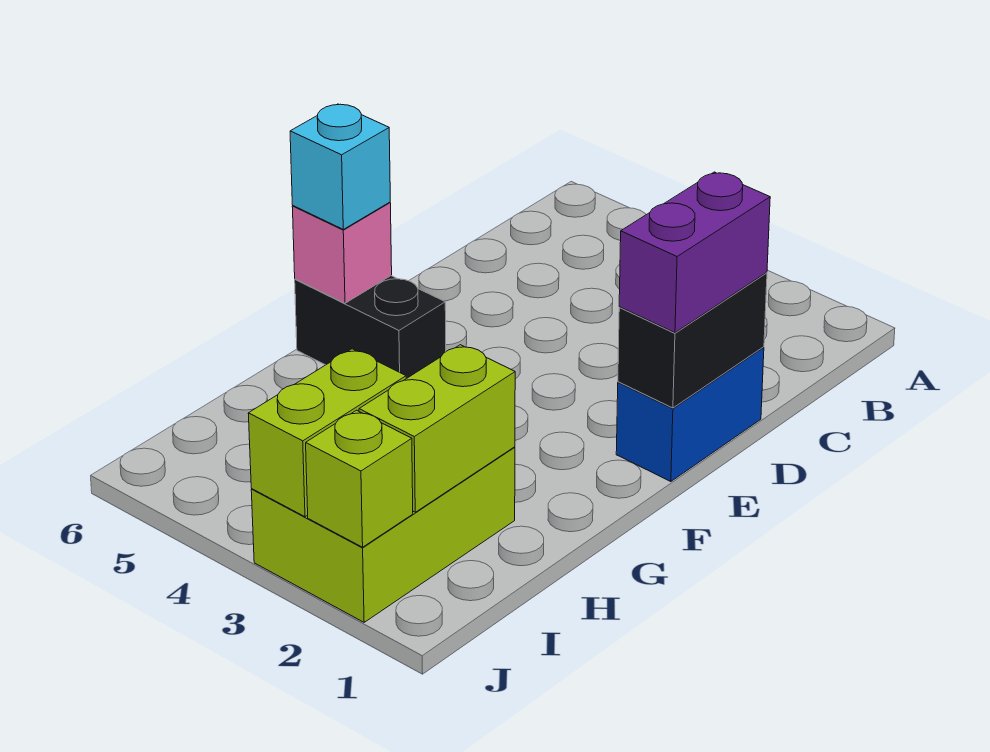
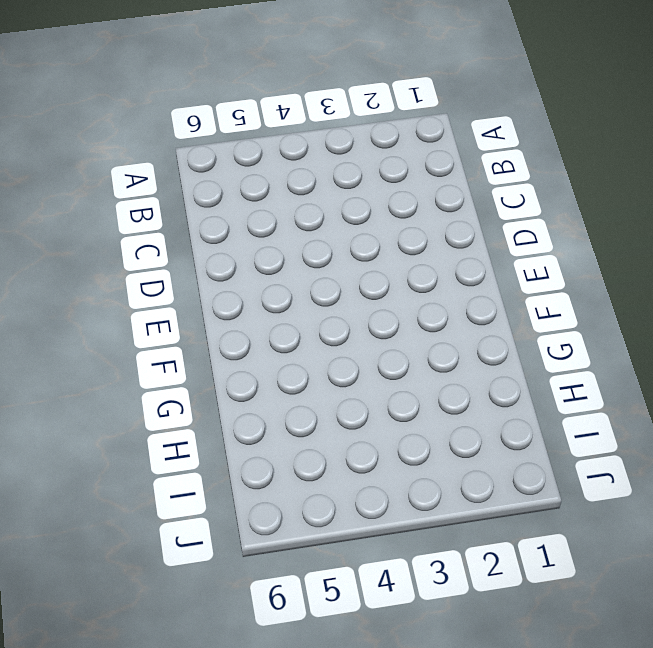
none -> blue brick D1:E1 level 1
none -> black brick F5:F6 level 1

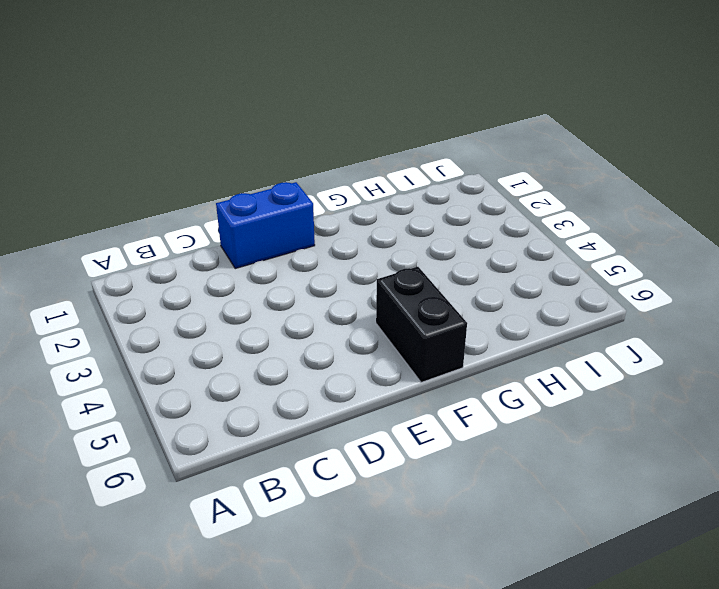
none -> lime brick H2:J3 level 1
none -> black brick D1:E1 level 2

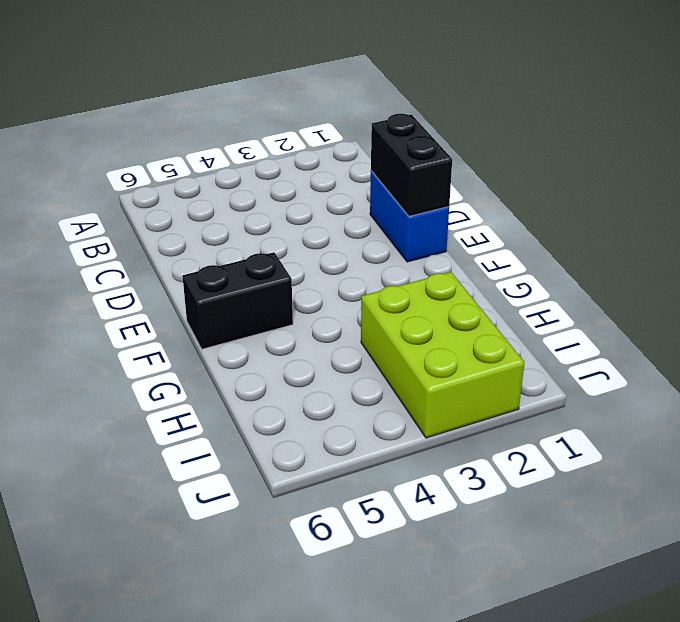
none -> pink brick F6 level 2
none -> lime brick H2:I2 level 2

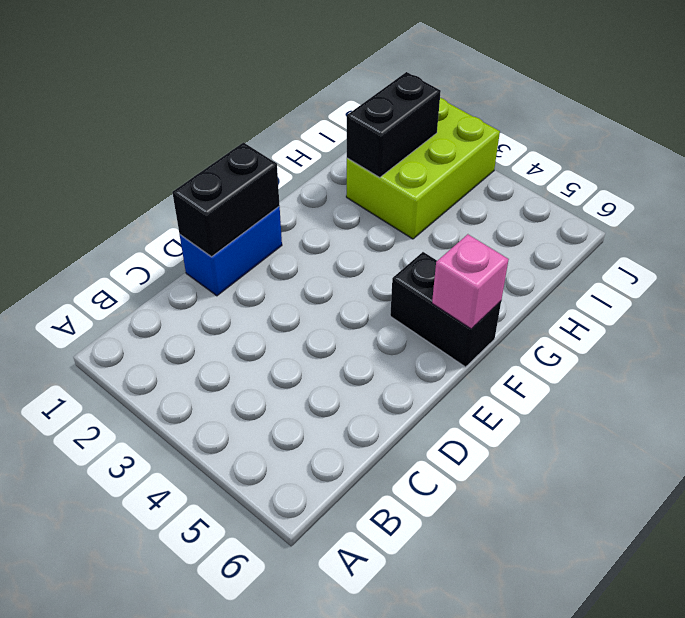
black brick H2:I2 level 2 -> lime brick H2:I2 level 2
none -> lime brick I3:J3 level 2
none -> lime brick J2 level 2

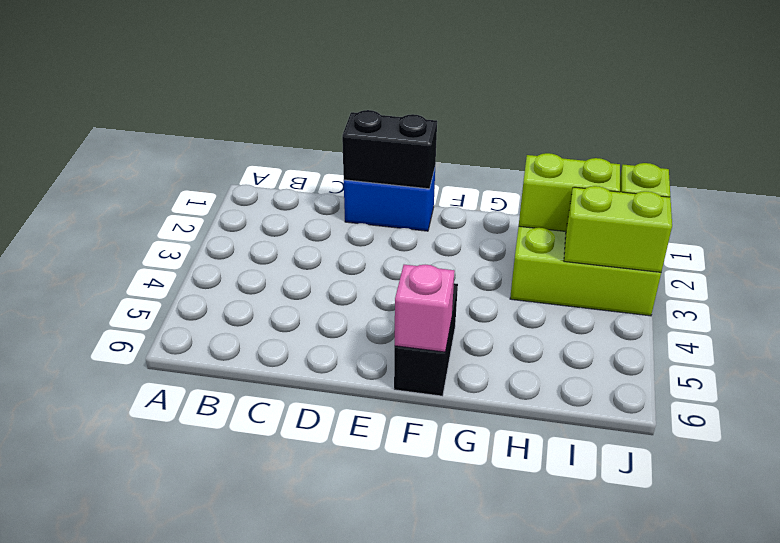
none -> purple brick D1:E1 level 3
none -> cyan brick F6 level 3

